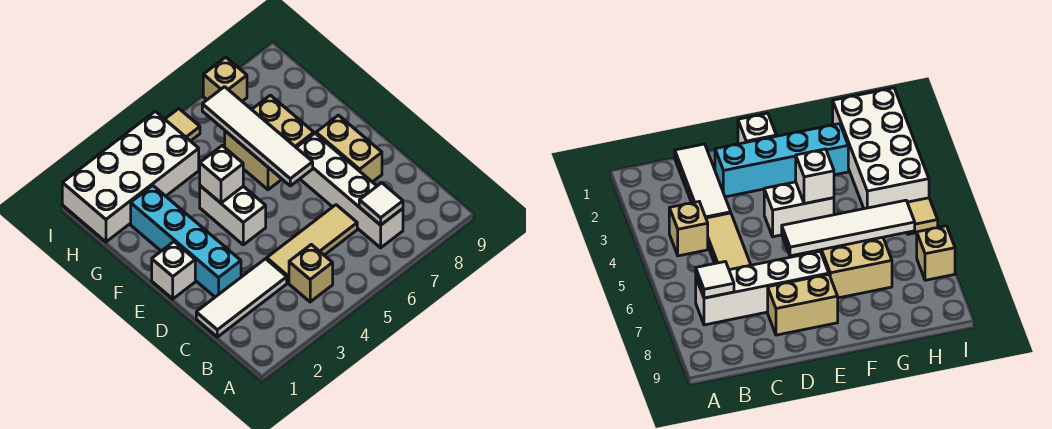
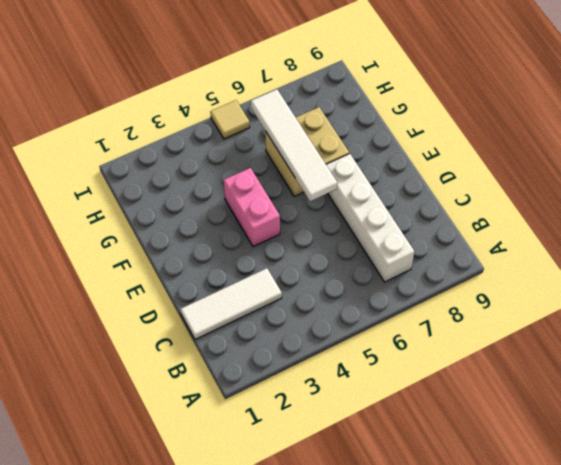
pink brick E4:F4 level 1 -> white brick E4:F4 level 1
none -> tan brick B4 level 1
none -> tan tile C4:C6 level 1
none -> cyan brick D2:G2 level 1

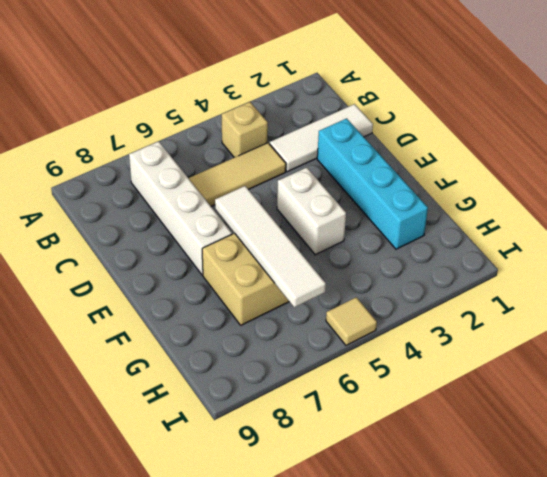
none -> tan brick D8:E8 level 1
none -> white brick E1 level 1
none -> white brick H1:I4 level 1

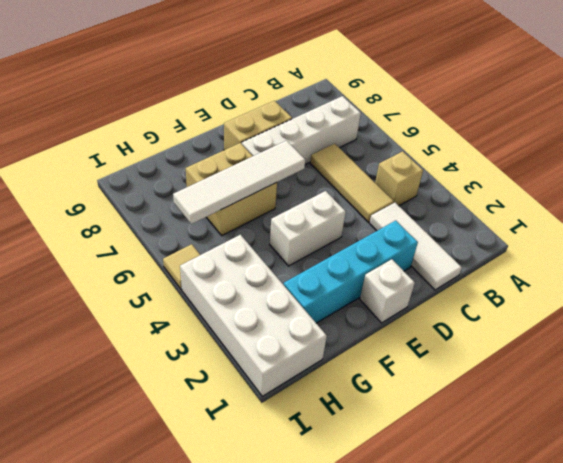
none -> tan brick I7 level 1
none -> white tile B7 level 2
none -> white brick F4 level 2

